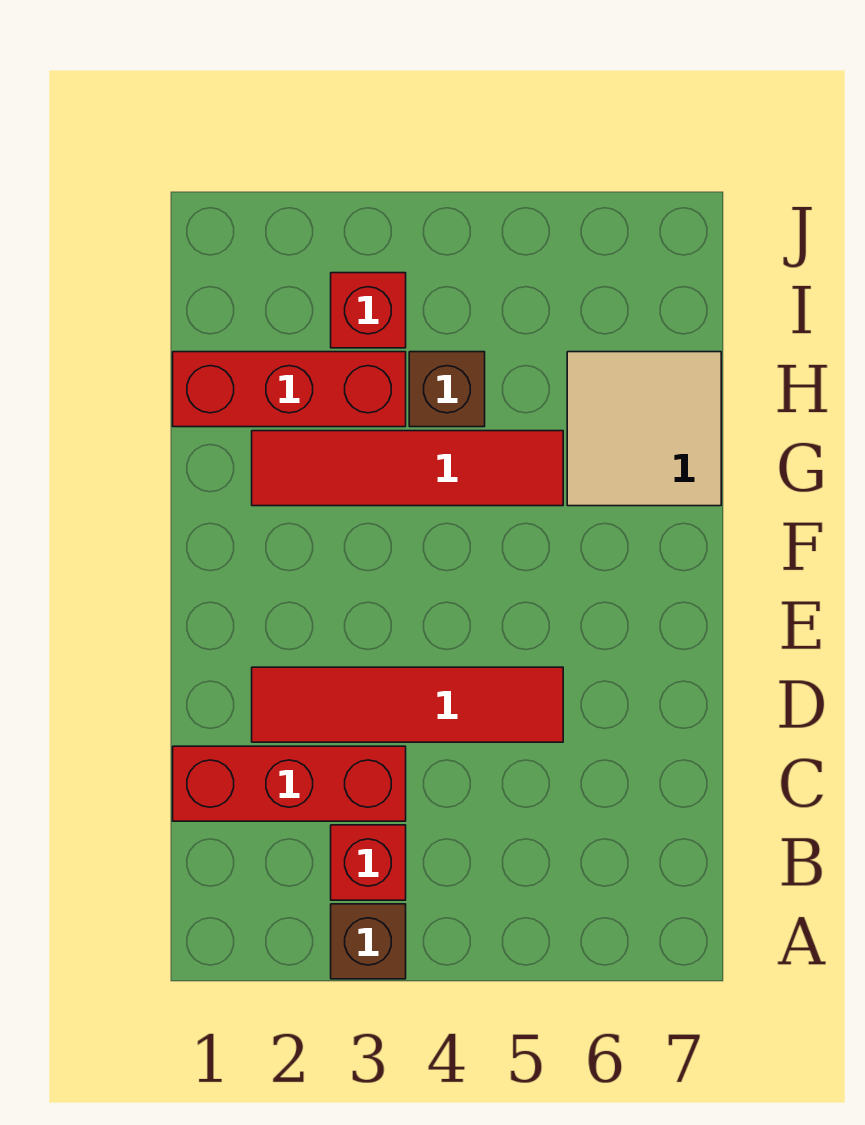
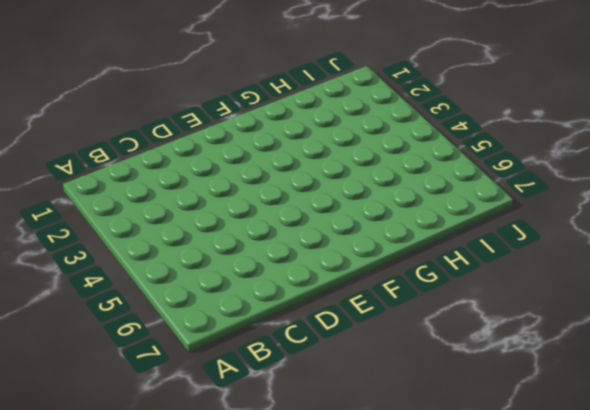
none -> brown brick A3 level 1
none -> red brick B3 level 1

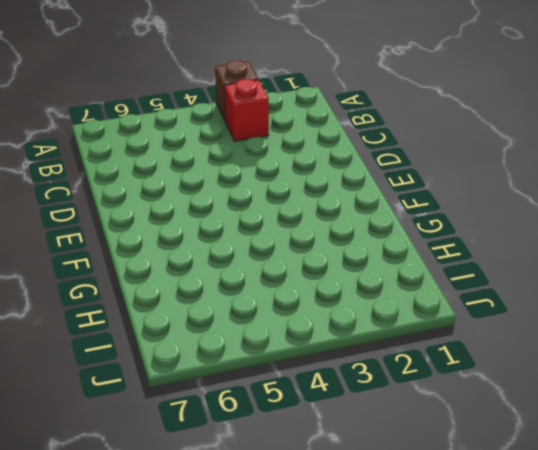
none -> red brick C1:C3 level 1
none -> red tile D2:D5 level 1

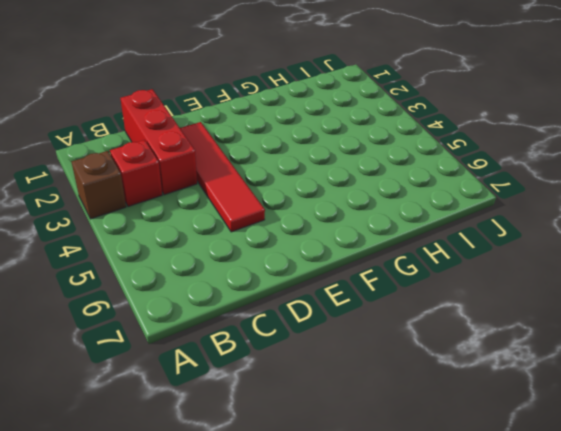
none -> red tile G2:G5 level 1
none -> tan tile G6:H7 level 1

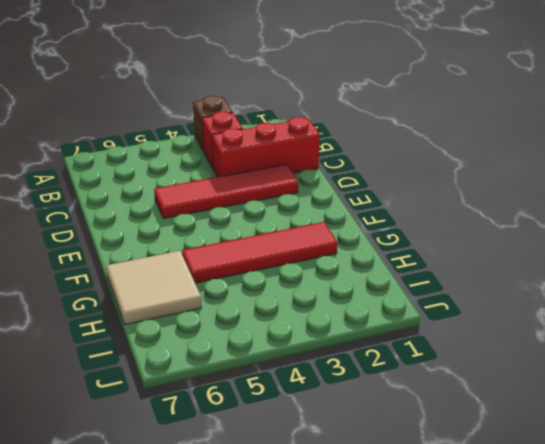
none -> red brick H1:H3 level 1
none -> brown brick H4 level 1

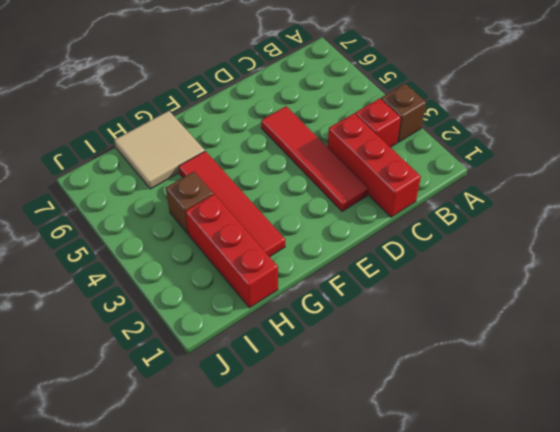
none -> red brick I3 level 1

